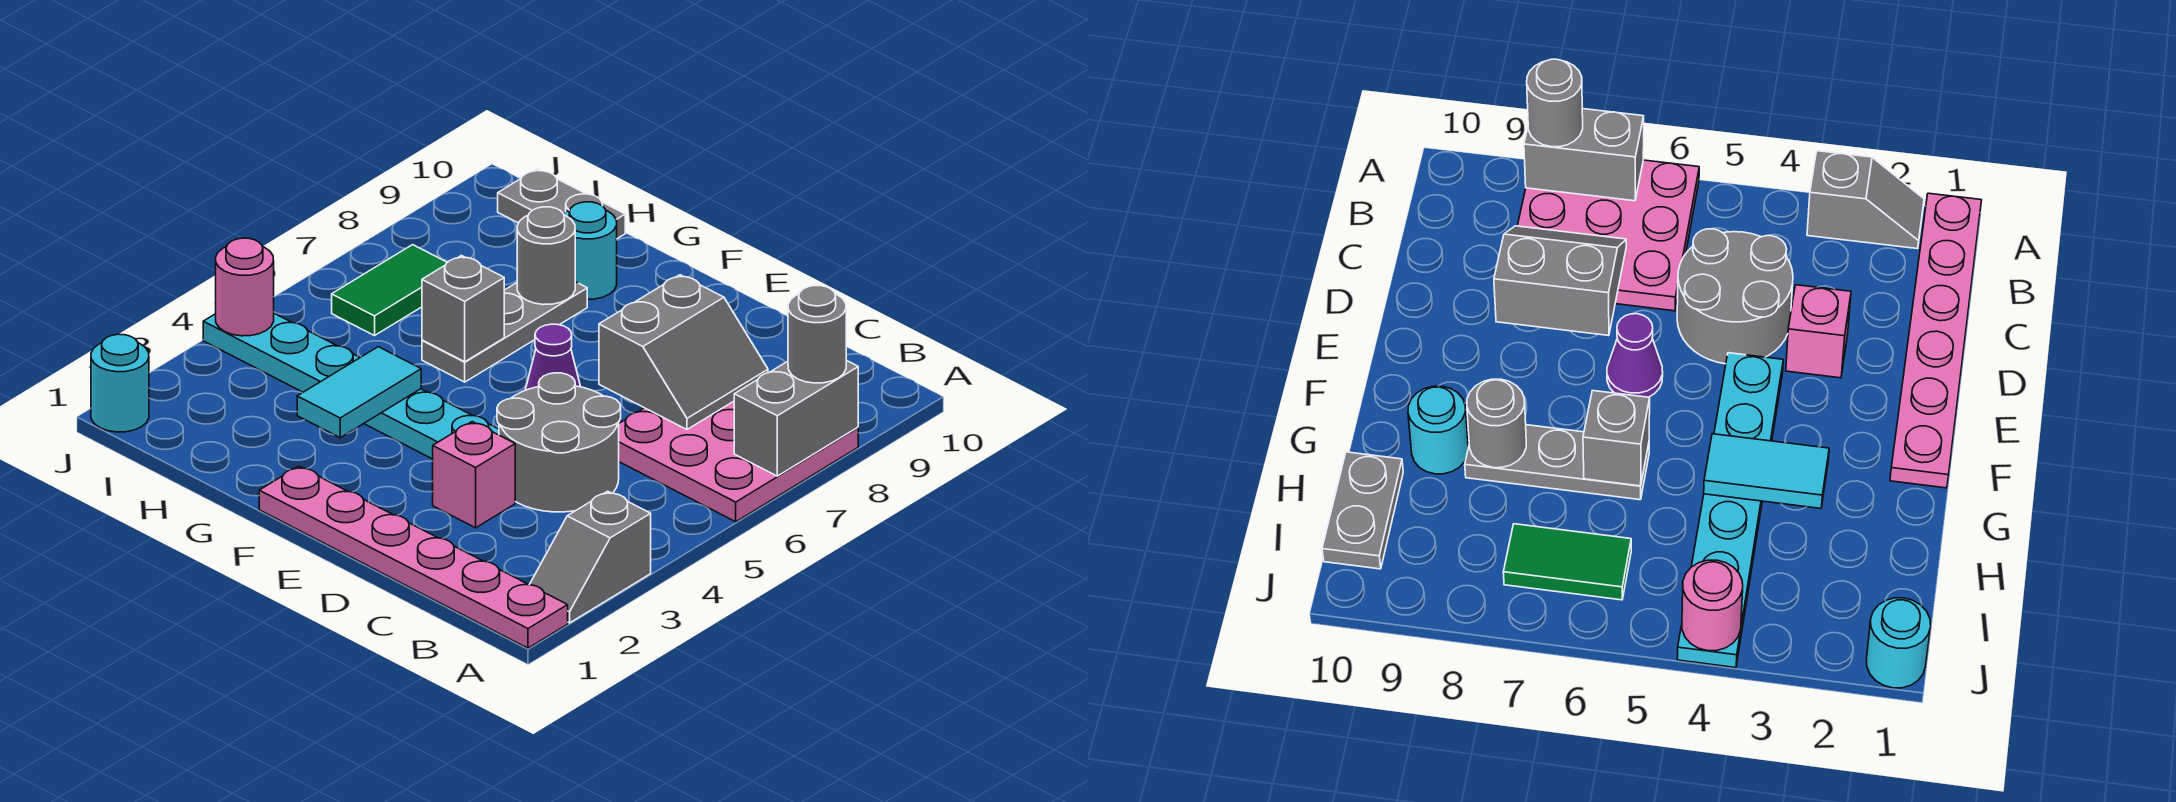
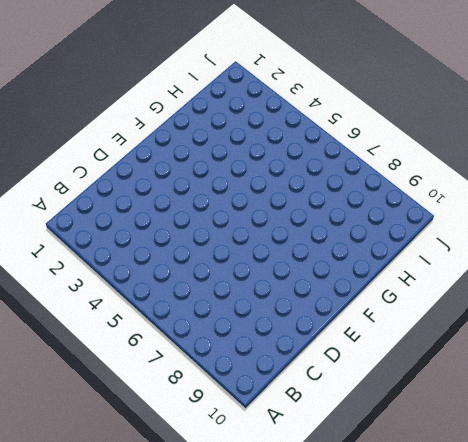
none -> pink plate A1:F1 level 1
none -> grey slope A2:A3 level 1 top 3
none -> pink plate A6:C8 level 1

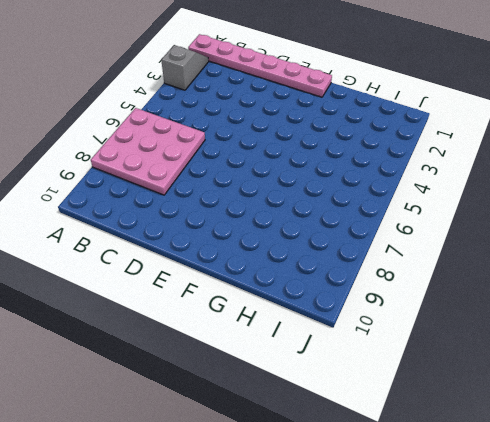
none -> grey round brick C4:D5 level 1
none -> pink brick D3 level 1
none -> cyan plate E4:J4 level 1

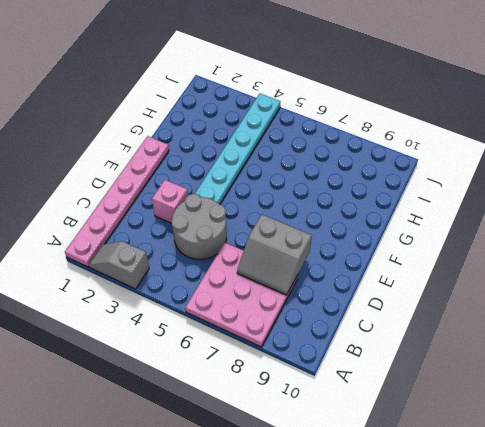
none -> purple cone E6 level 1
none -> grey plate G6:G8 level 1
none -> cyan round brick G9 level 1

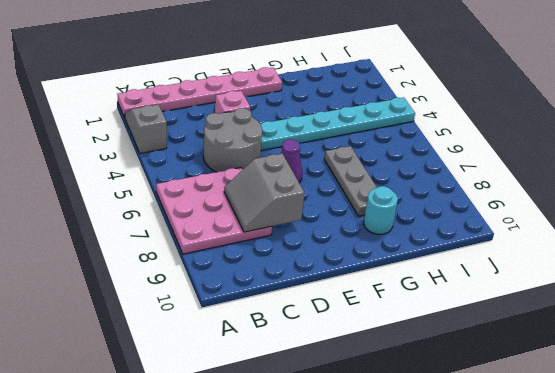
none -> grey plate H10:I10 level 1
none -> green tile I6:I7 level 1
none -> cyan round brick J1 level 1

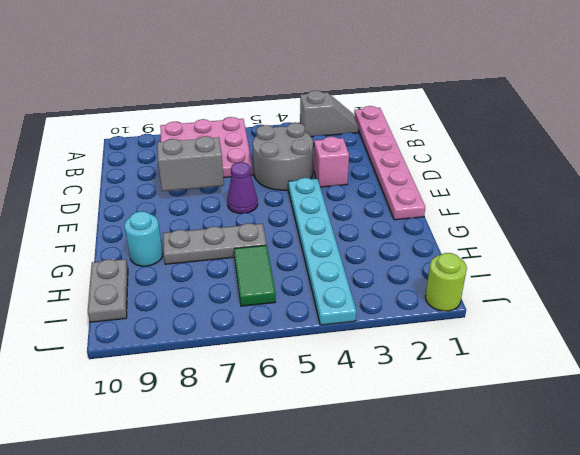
green tile H6:I6 level 1 -> green tile I6:I7 level 1
lime round brick J1 level 1 -> cyan round brick J1 level 1
none -> grey brick A7:A8 level 2
none -> cyan tile G3:G4 level 2
none -> grey brick G6 level 2

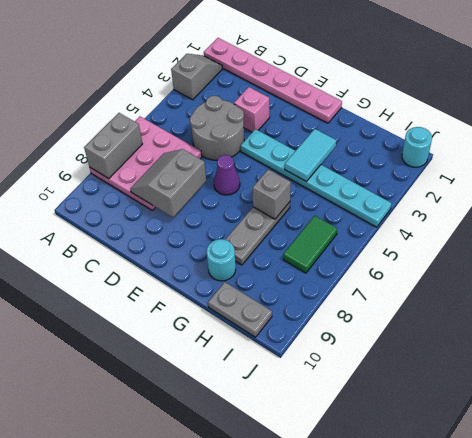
none -> grey round brick G8 level 2
none -> pink round brick J4 level 2
none -> grey round brick A8 level 3

